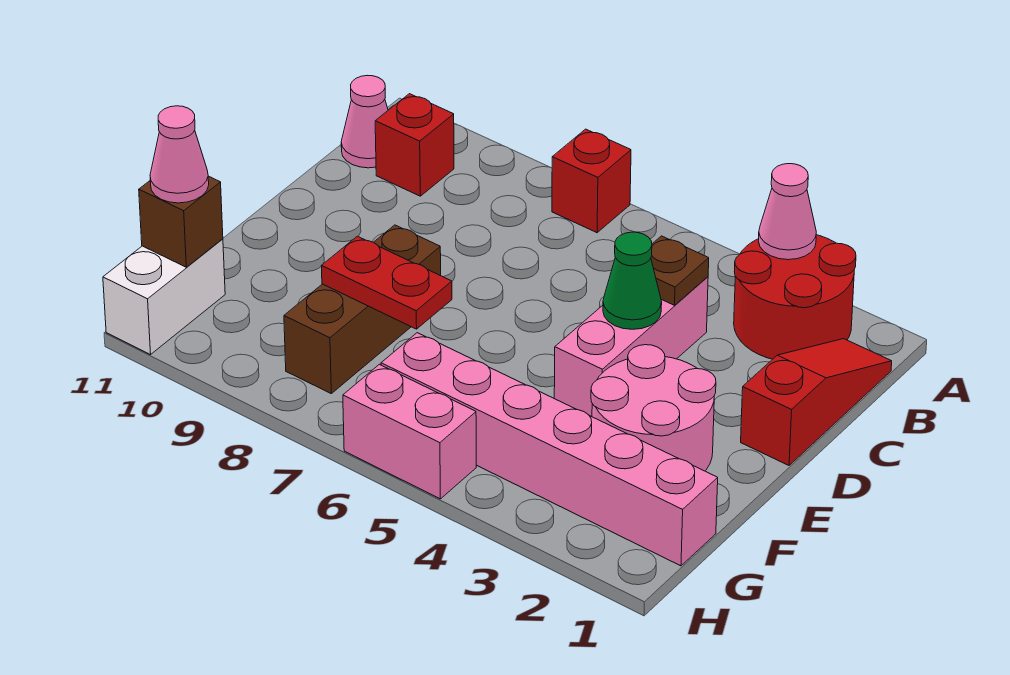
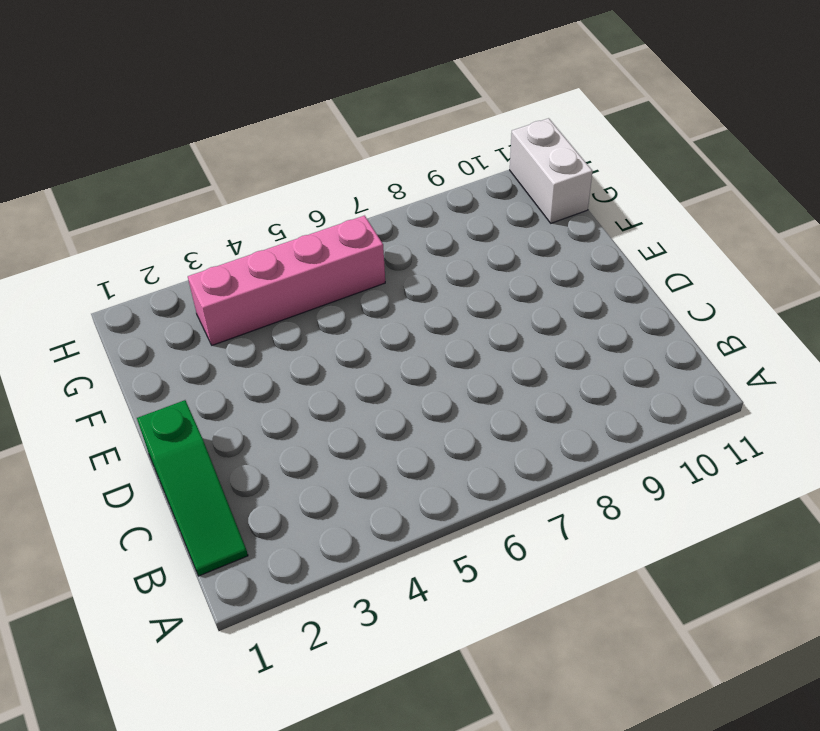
green slope B1:D1 level 1 top D -> red slope B1:D1 level 1 top D
pink brick G3:G6 level 1 -> pink brick G1:G6 level 1
none -> red round brick A2:B3 level 1
none -> red brick A7 level 1
none -> red brick B10 level 1

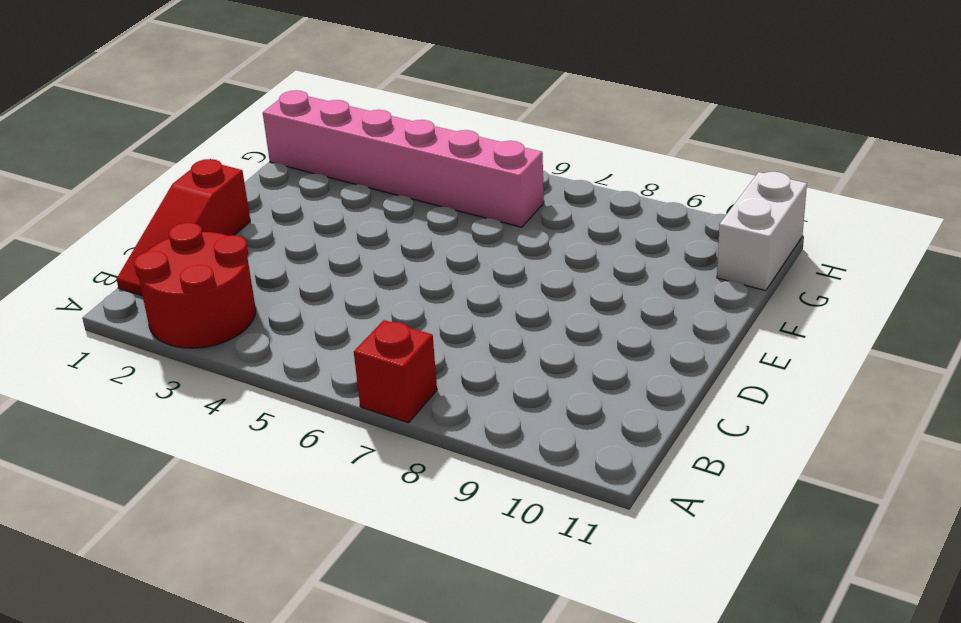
none -> red brick B10 level 1
none -> pink cone B11 level 1
none -> pink brick C4:E4 level 1

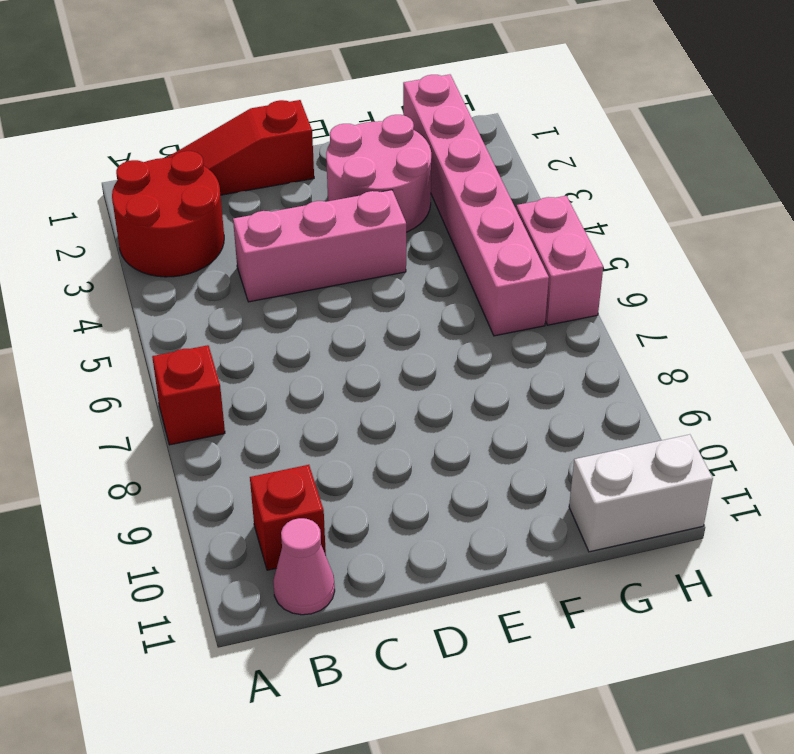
none -> brown brick E8:G8 level 1
none -> pink cone A3 level 2
none -> brown plate C4 level 2

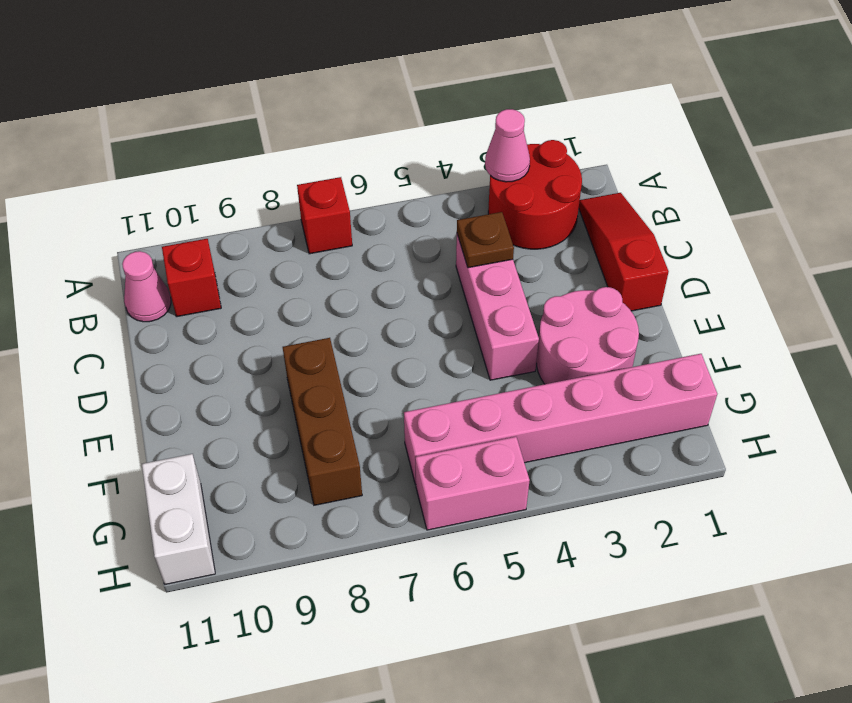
none -> green cone D4 level 2
none -> red plate F7:F8 level 2
none -> brown brick G11 level 2

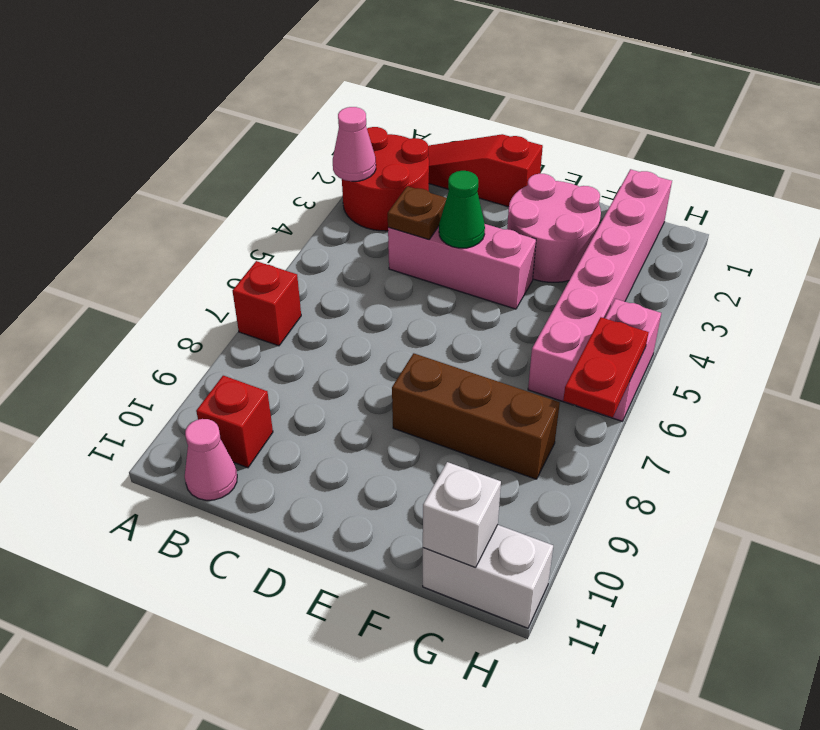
white brick G11 level 2 -> brown brick G11 level 2
red plate H6:H7 level 2 -> red plate F7:F8 level 2
none -> pink cone G11 level 3

